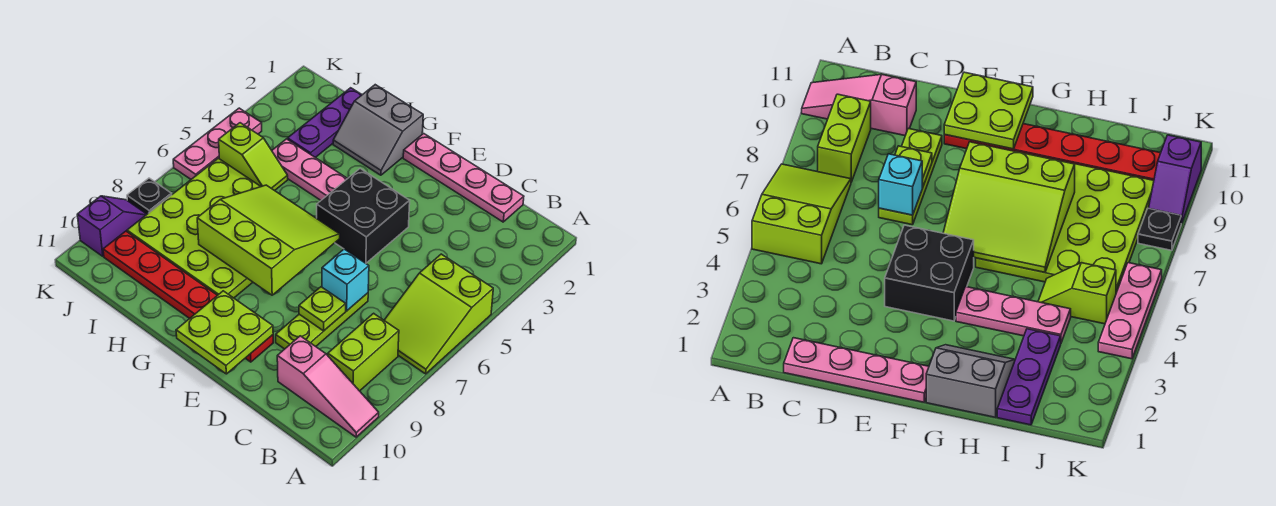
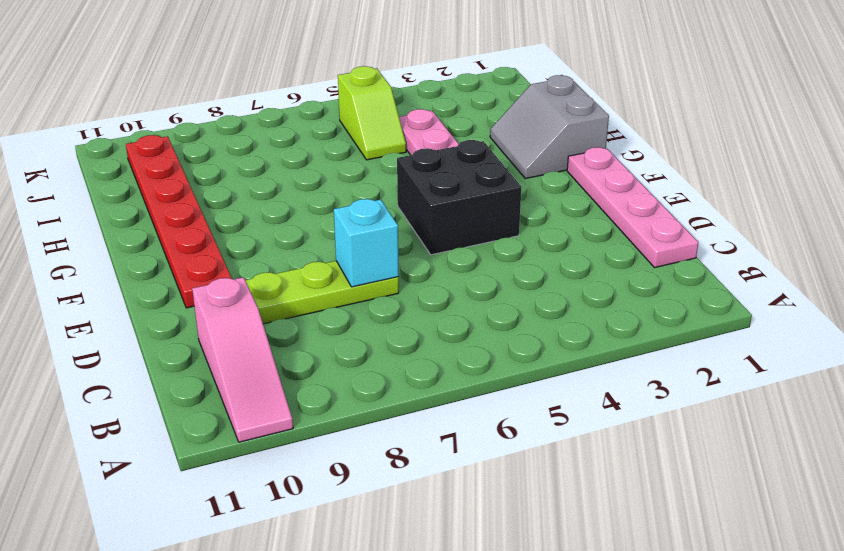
none -> lime slope A5:B7 level 1 top 5
none -> lime brick B8:B9 level 1
none -> lime plate G6:J9 level 1

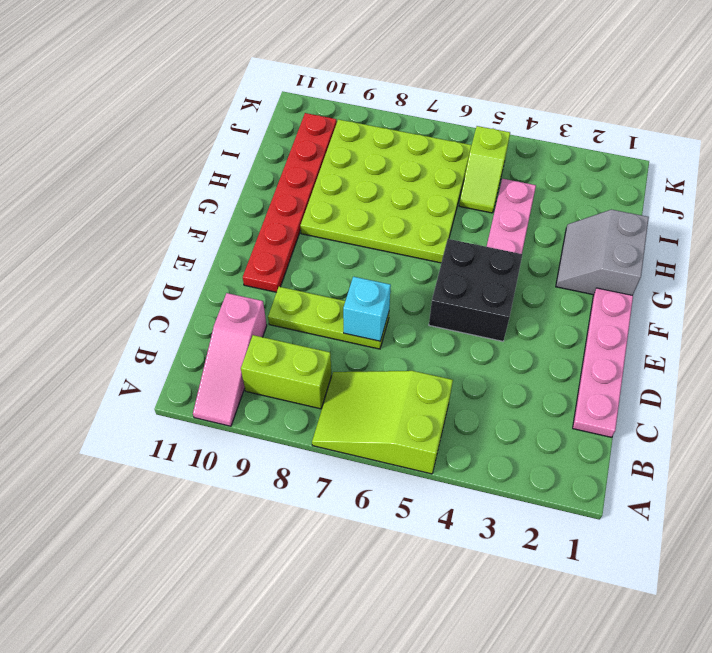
none -> purple plate I1:I3 level 1
none -> pink plate K4:K6 level 1
none -> black plate K8 level 1

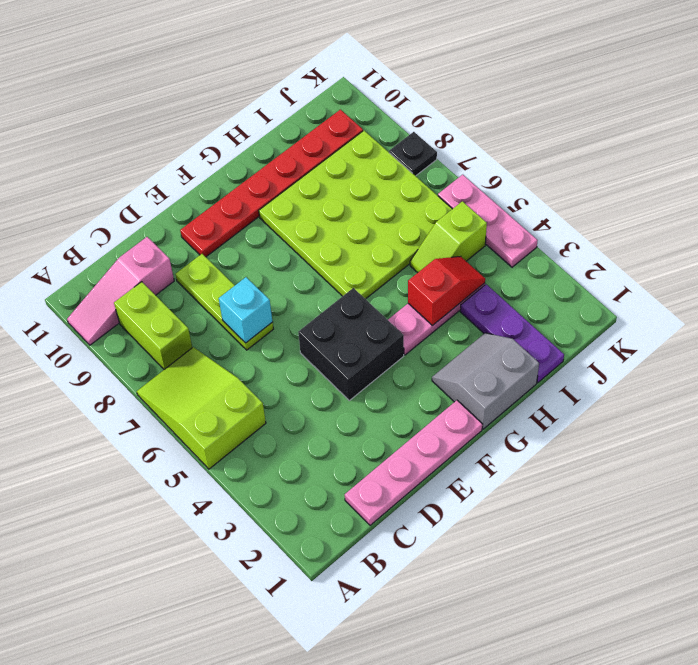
red slope H4:I4 level 2 top H -> none
none -> purple slope K9:K10 level 1 top 10
none -> lime plate D8 level 2
none -> lime plate E10:F11 level 2

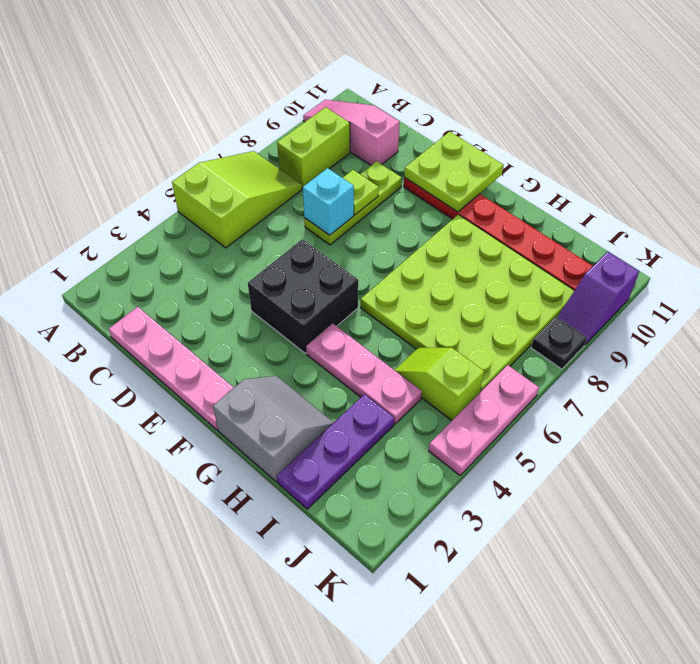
none -> lime slope F6:H8 level 2 top 8

